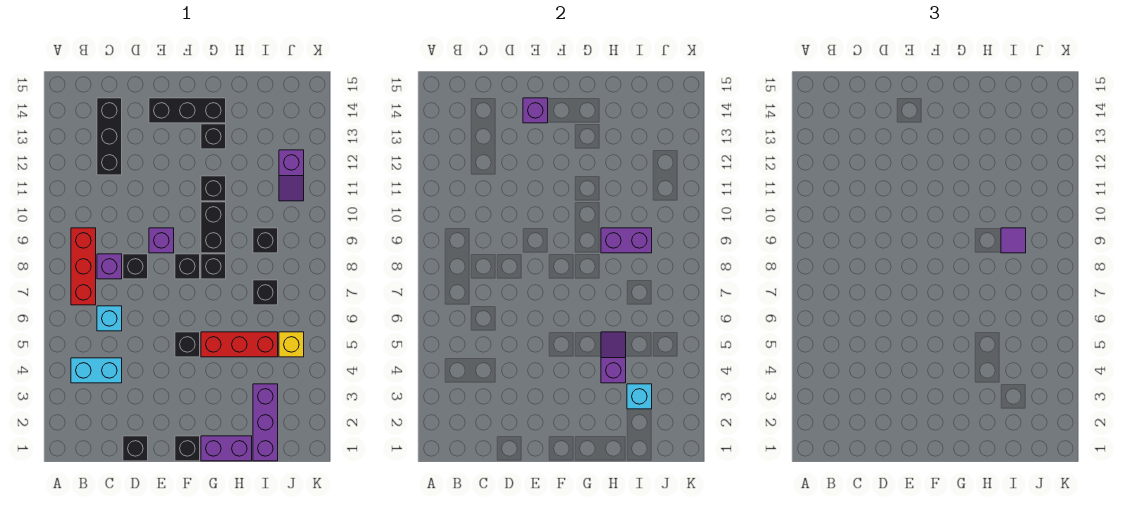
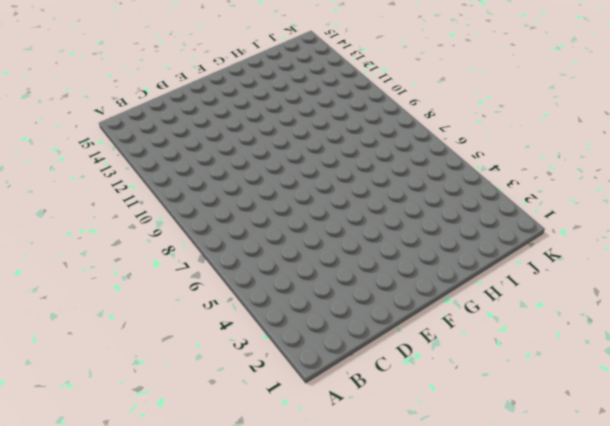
none -> cyan brick B4:C4 level 1
none -> red brick B7:B9 level 1
none -> cyan brick C6 level 1

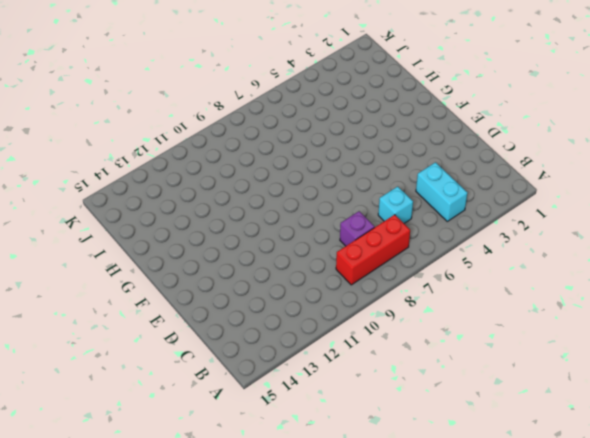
none -> black brick C12:C14 level 1
none -> black brick D1 level 1
none -> black brick D8 level 1

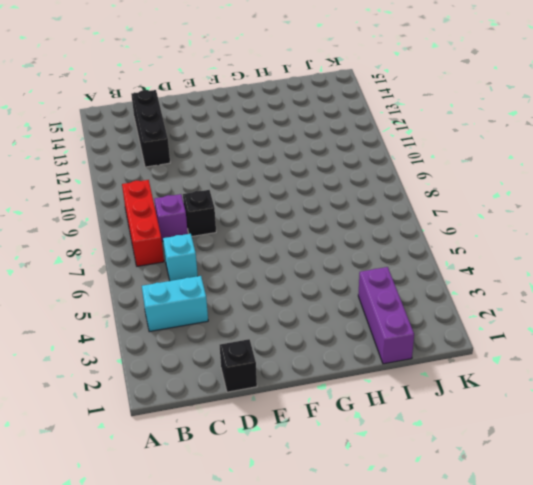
none -> purple brick E9 level 1
none -> black brick E14:G14 level 1
none -> black brick F1 level 1

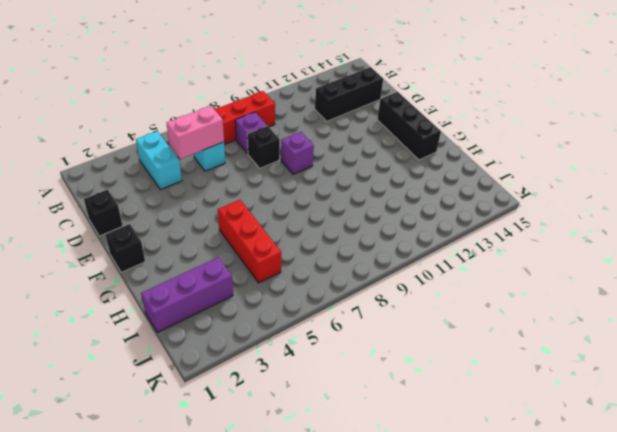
pink brick C5:C6 level 2 -> none
none -> black brick F5 level 1
none -> black brick F8 level 1
none -> purple brick G1:H1 level 1

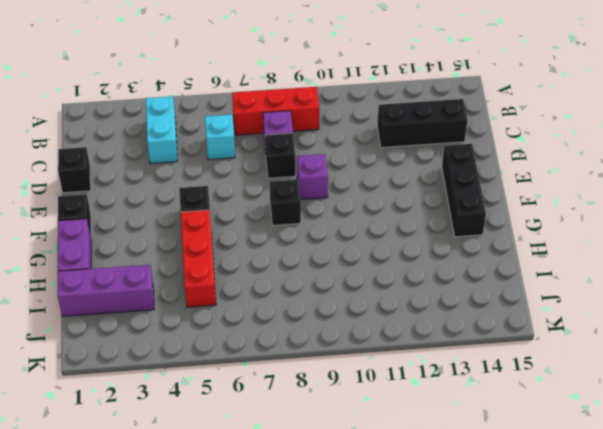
none -> black brick G8 level 1
none -> black brick G9:G10 level 1
none -> black brick G11 level 1

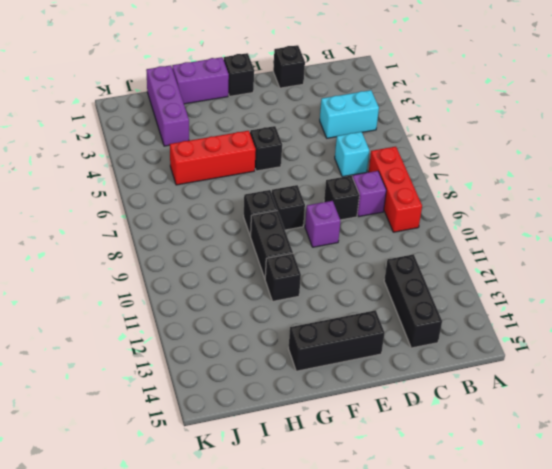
none -> black brick G13 level 1
none -> black brick I7 level 1
none -> black brick I9 level 1

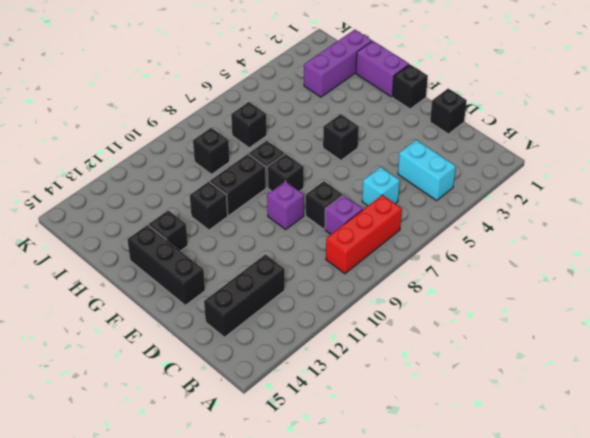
none -> red brick G5:I5 level 1
none -> yellow brick J5 level 1
none -> purple slope J11:J12 level 1 top 12

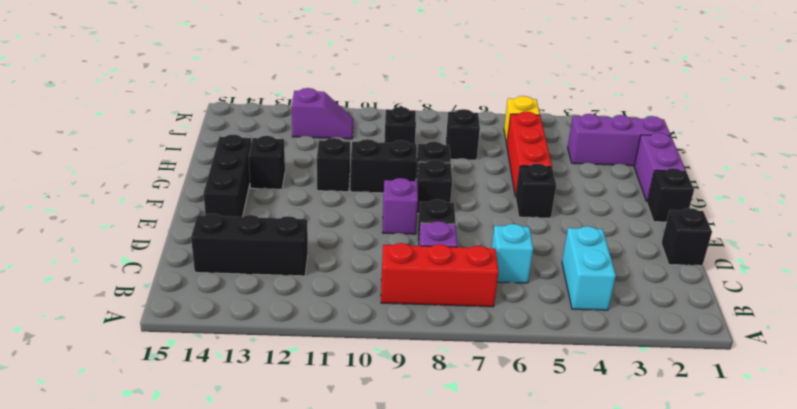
none -> purple brick E14 level 2
none -> purple slope H4:H5 level 2 top 4
none -> purple brick H9:I9 level 2

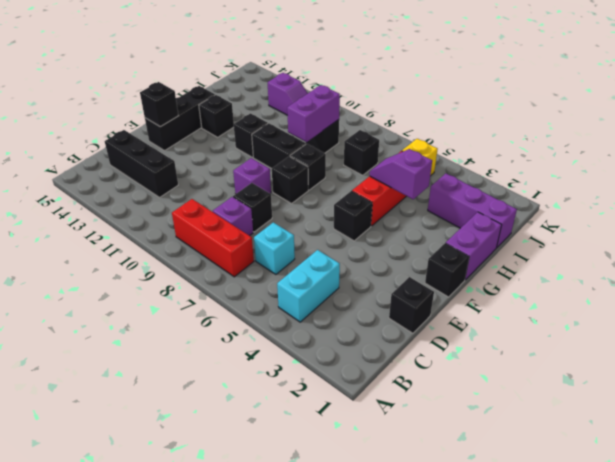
black brick E14 level 2 -> purple brick E14 level 2
none -> cyan brick I3 level 2
none -> purple tile I9 level 3

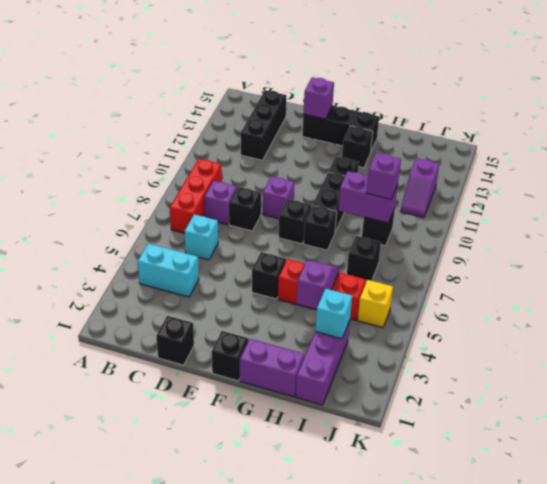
purple brick I9 level 3 -> purple tile I9 level 3

